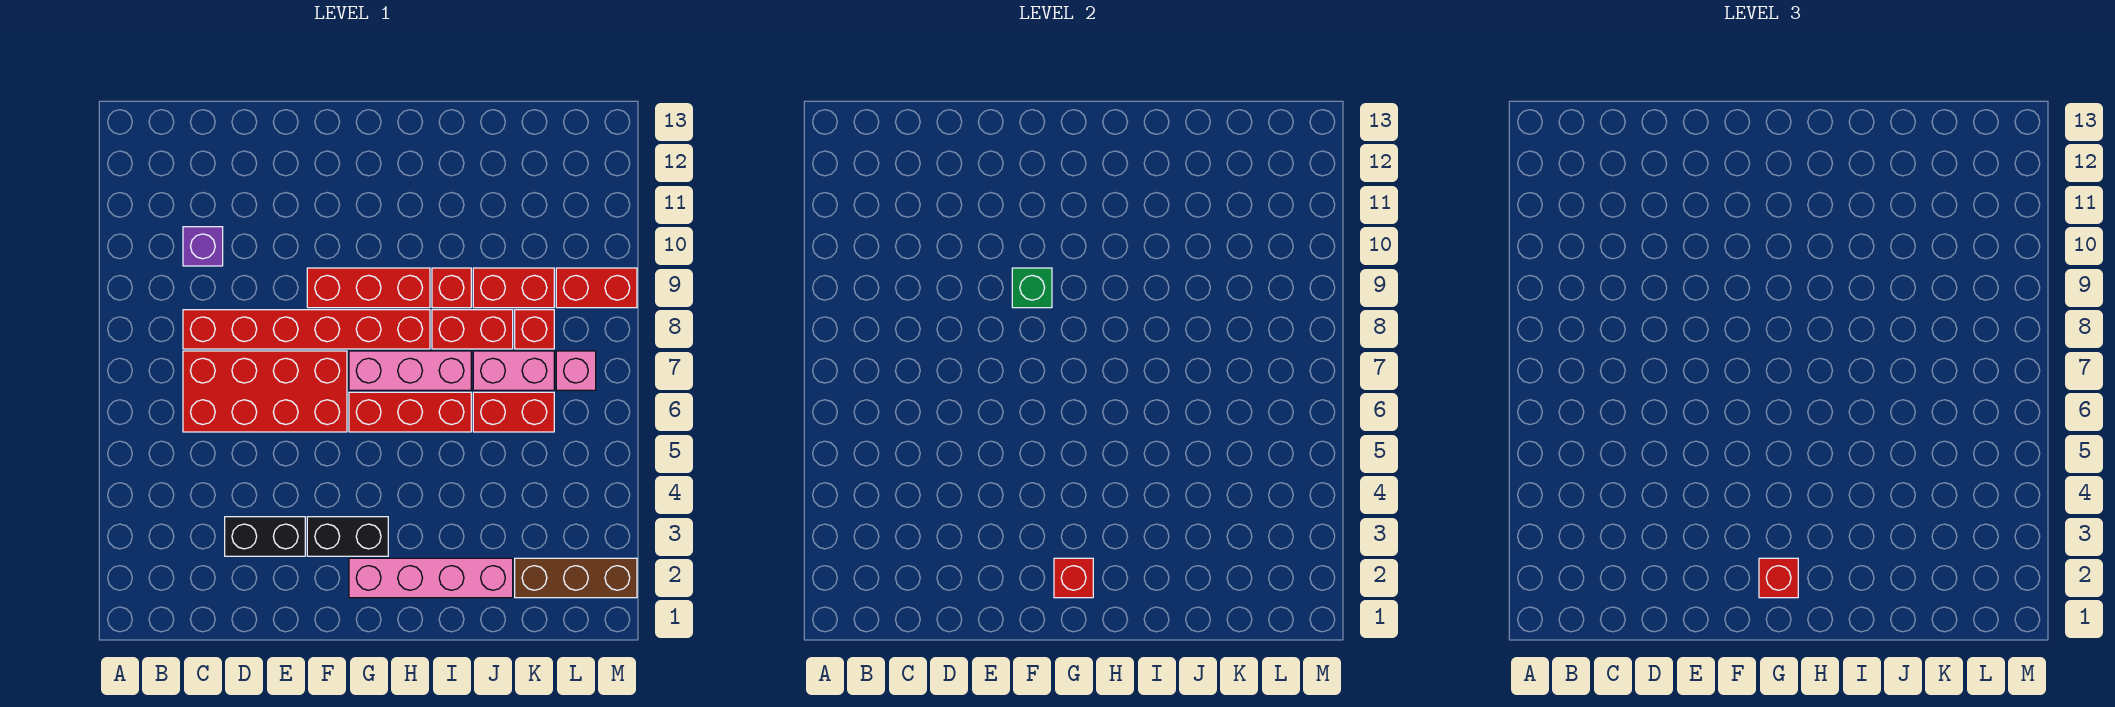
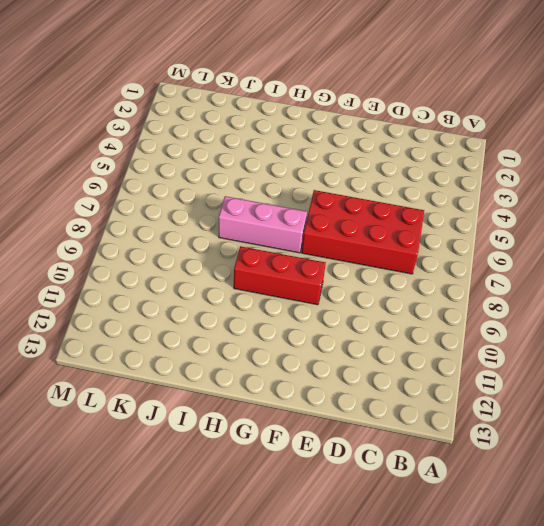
none -> red brick C8:H8 level 1
none -> purple brick C10 level 1
none -> black brick D3:E3 level 1

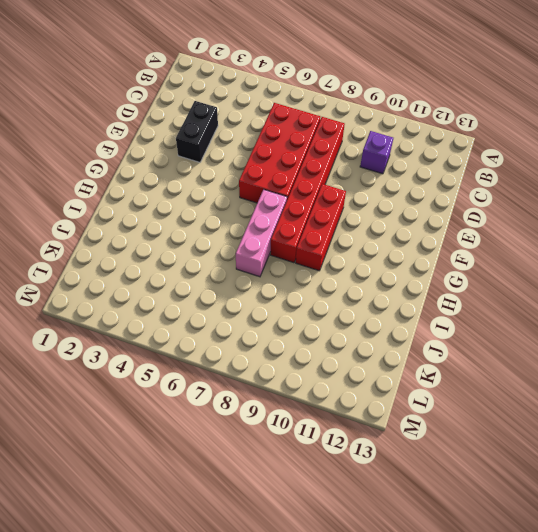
none -> black brick F3:G3 level 1
none -> pink brick G2:J2 level 1
none -> red brick G6:I6 level 1

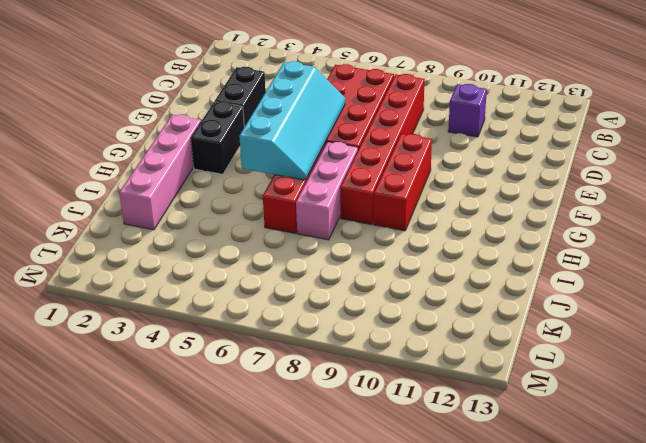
cyan slope E5:H6 level 2 top 5 -> none
none -> red brick I8:J8 level 1
none -> red brick I9 level 1
none -> red brick J6:K6 level 1

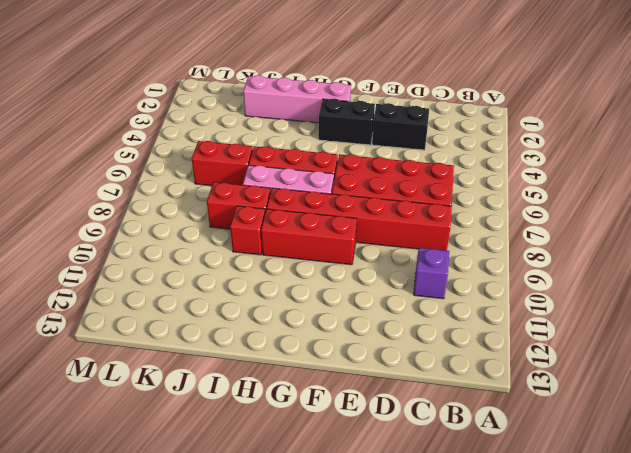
none -> pink brick J7:K7 level 1
none -> red brick J9:K9 level 1
none -> brown brick K2:M2 level 1

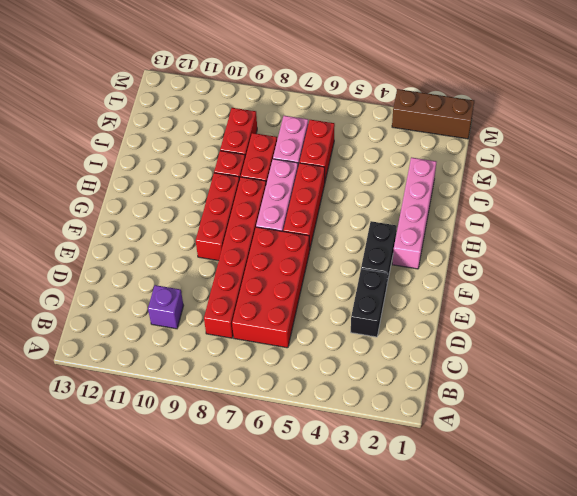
brown brick M1:M3 level 1 -> brown brick K2:M2 level 1
none -> red brick K8 level 1
none -> pink brick L7 level 1
none -> red brick L9:M9 level 1

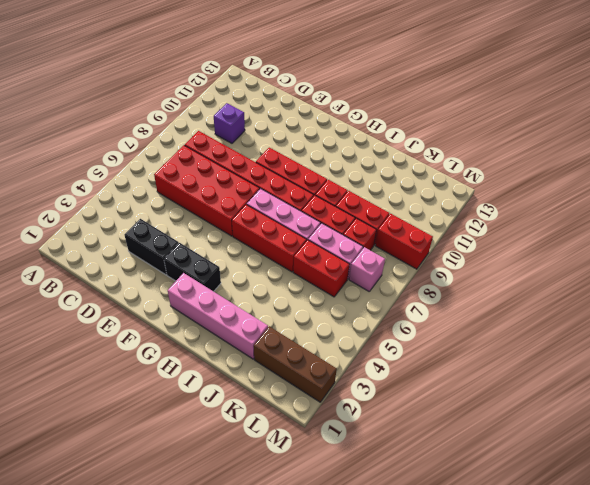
none -> green brick F9 level 2
none -> red brick G2 level 2
none -> red brick G2 level 3

